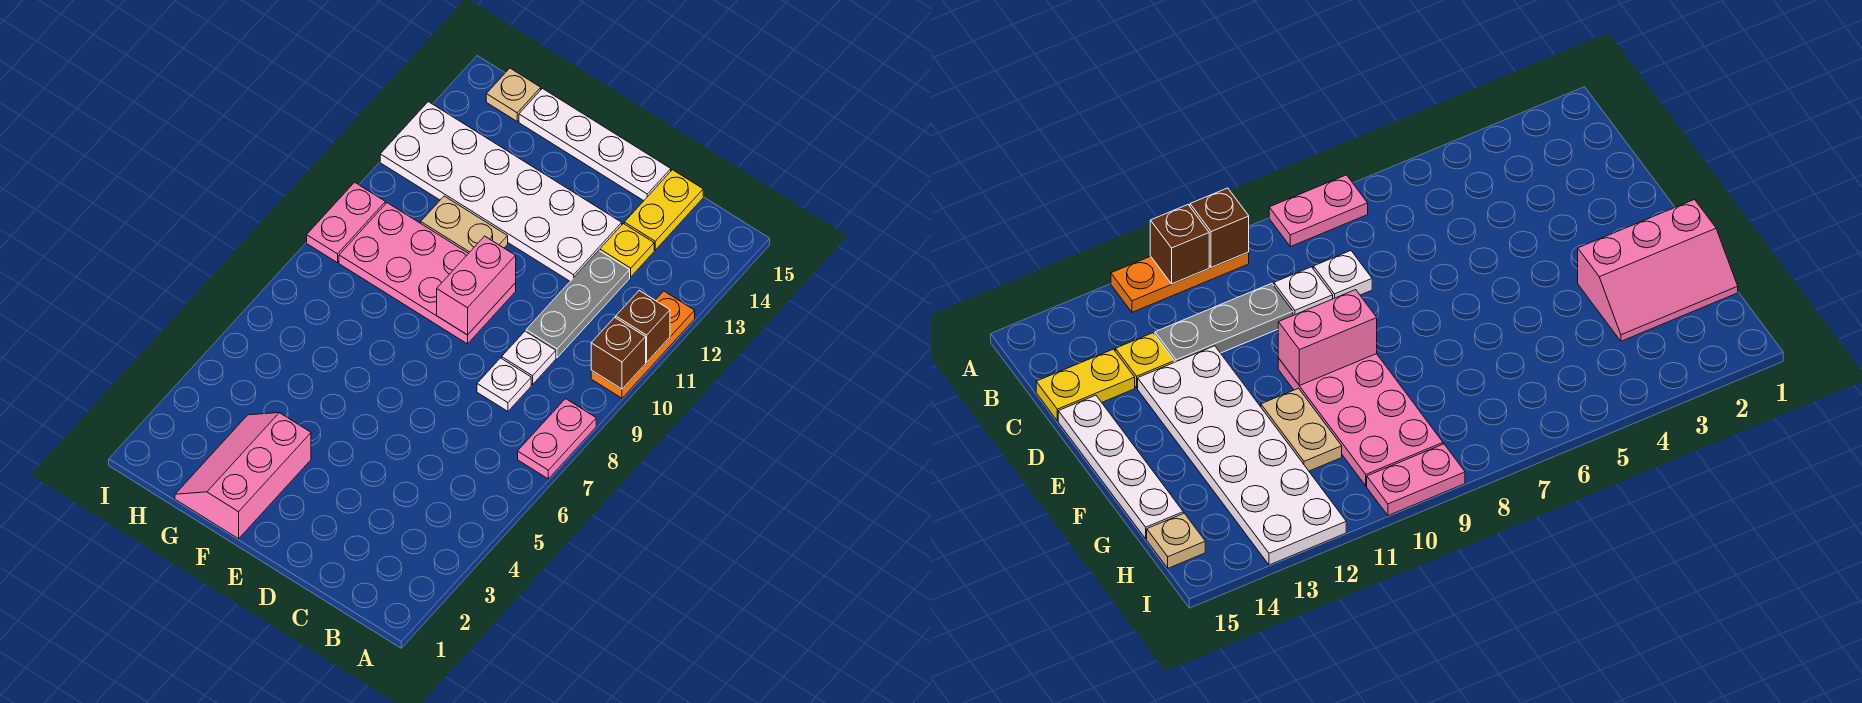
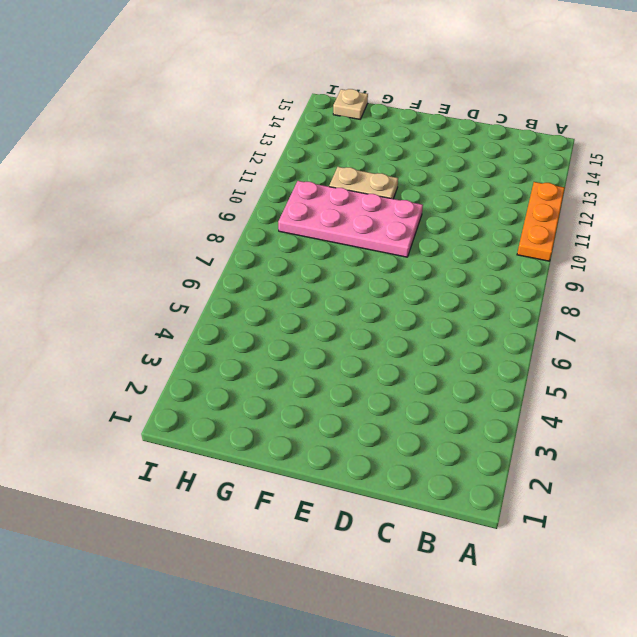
none -> pink plate A7:A8 level 1
none -> white plate C8 level 1
none -> white plate C9 level 1

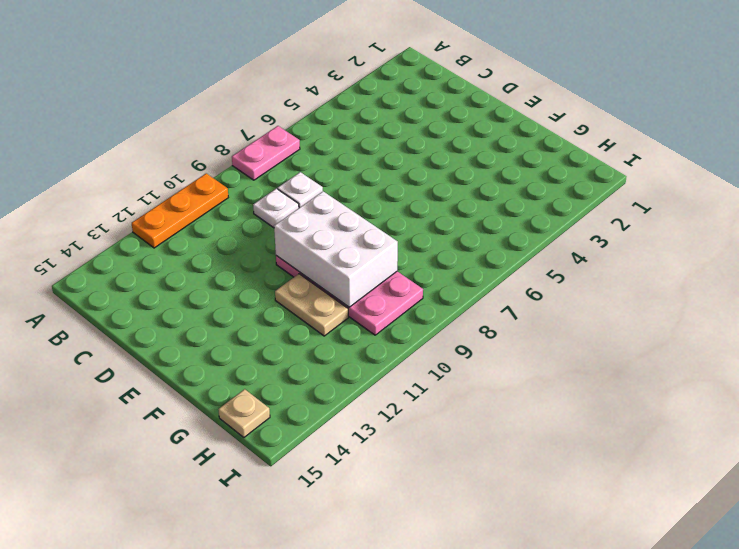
white brick E9:G10 level 2 -> pink brick E9:E10 level 2
none -> grey plate C10:C12 level 1
none -> yellow plate C13 level 1
none -> yellow plate C14:C15 level 1

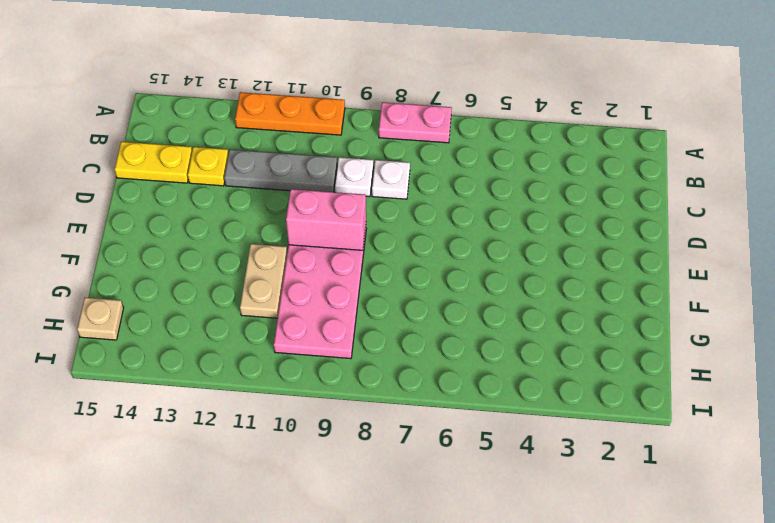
none -> white plate D12:I13 level 1
none -> white plate D15:G15 level 1
none -> pink slope F1:G3 level 1 top F

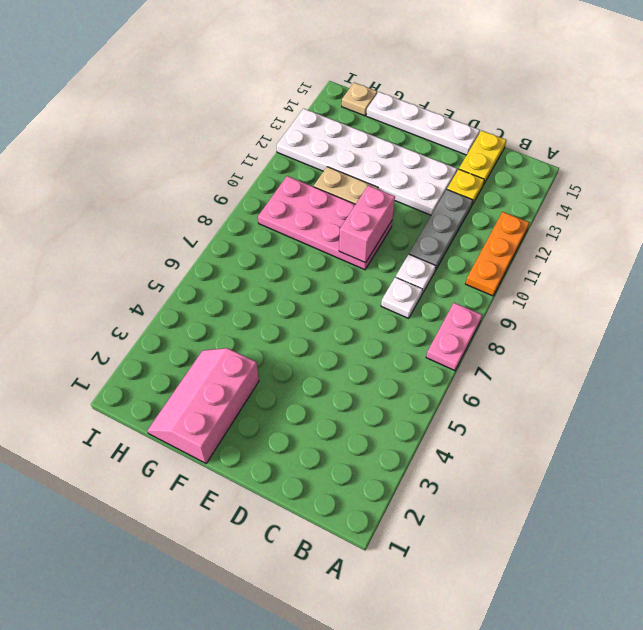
none -> pink plate I9:I10 level 1
none -> brown brick A10 level 2
none -> brown brick A11 level 2

